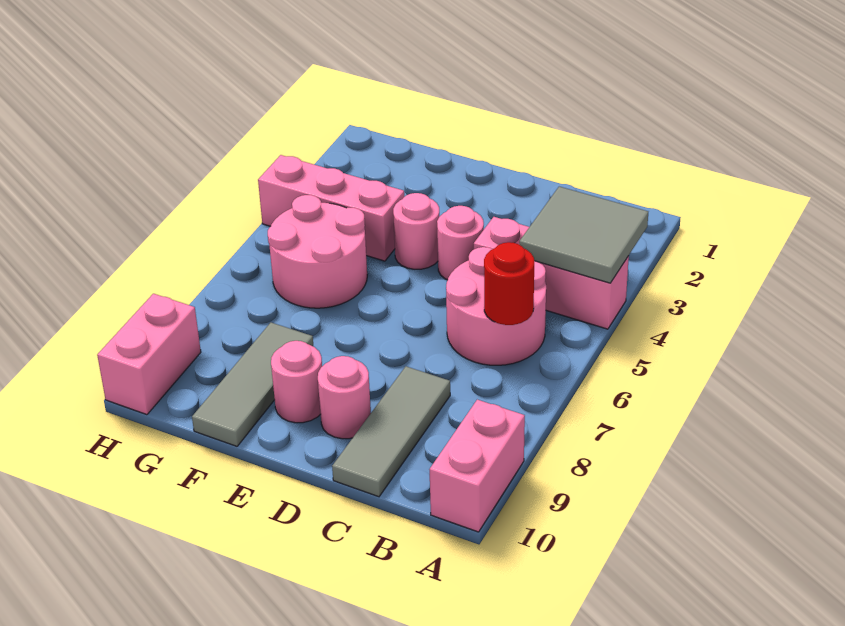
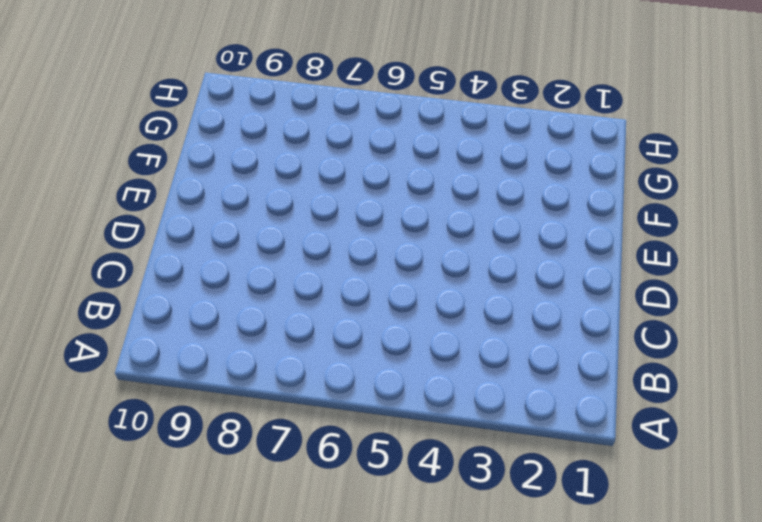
none -> pink brick A4:C4 level 1
none -> pink brick A9:A10 level 1
none -> pink round brick B5:C6 level 1

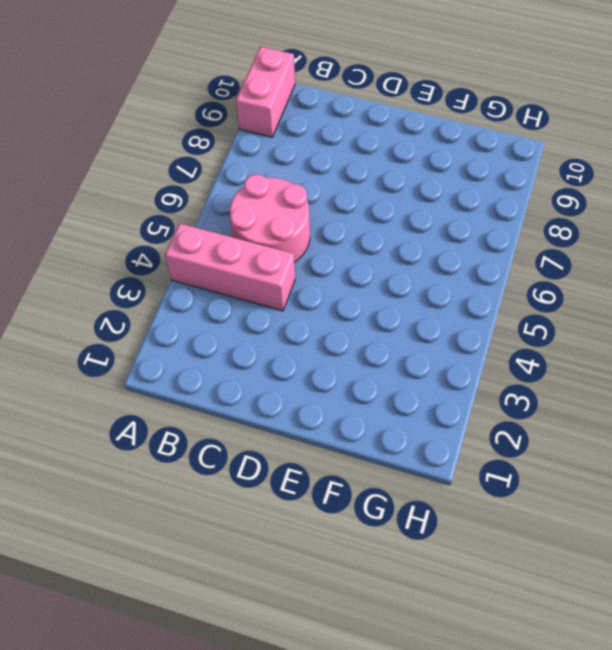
none -> grey tile C8:C10 level 1
none -> pink round brick D4 level 1
none -> pink round brick D9 level 1

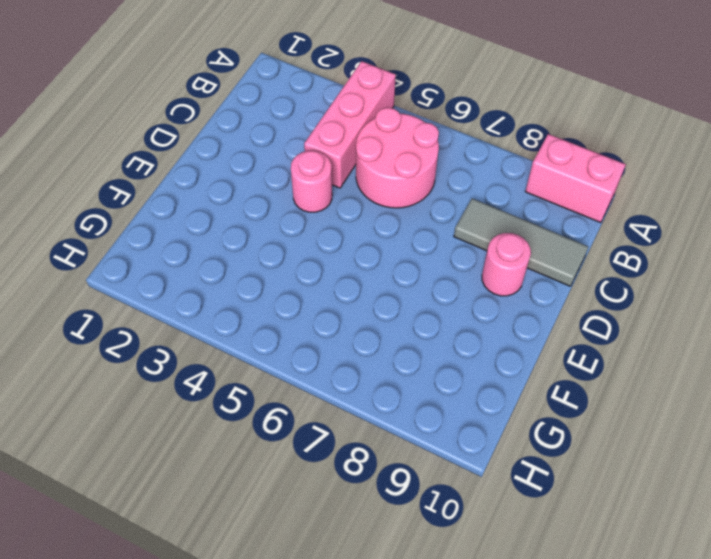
none -> pink round brick E4 level 1
none -> pink round brick E9 level 1
none -> pink brick F4:H4 level 1

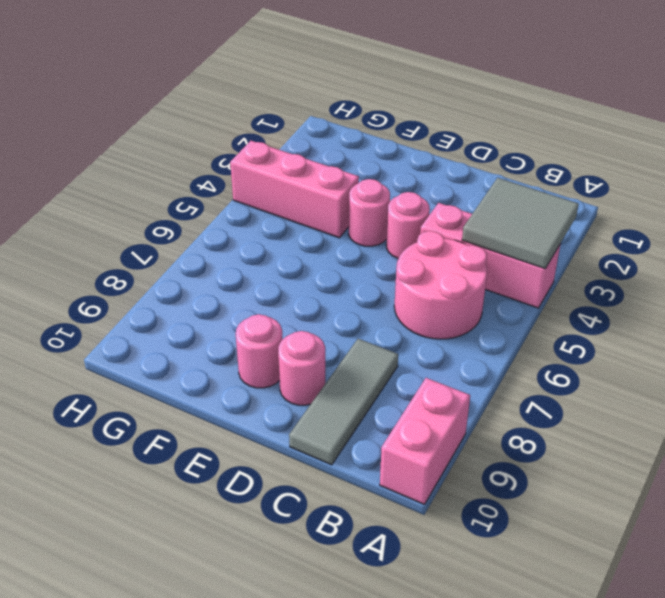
none -> pink round brick F5:G6 level 1
none -> grey tile F8:F10 level 1
none -> pink brick H9:H10 level 1

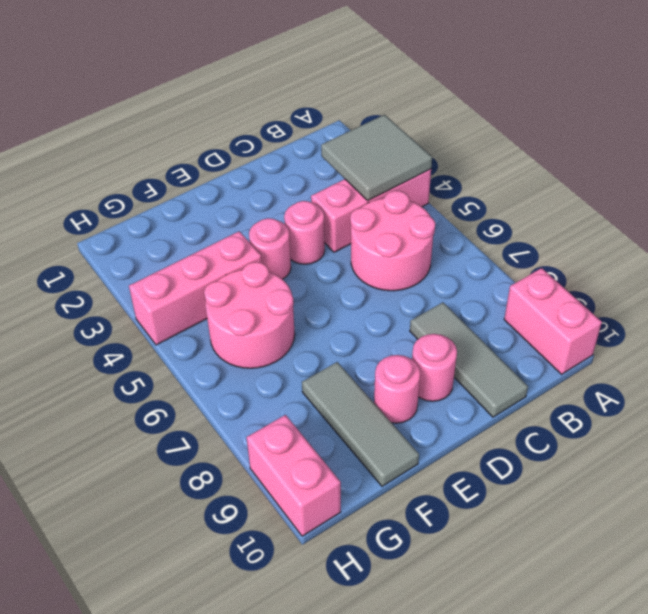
none -> red round brick B6 level 2

